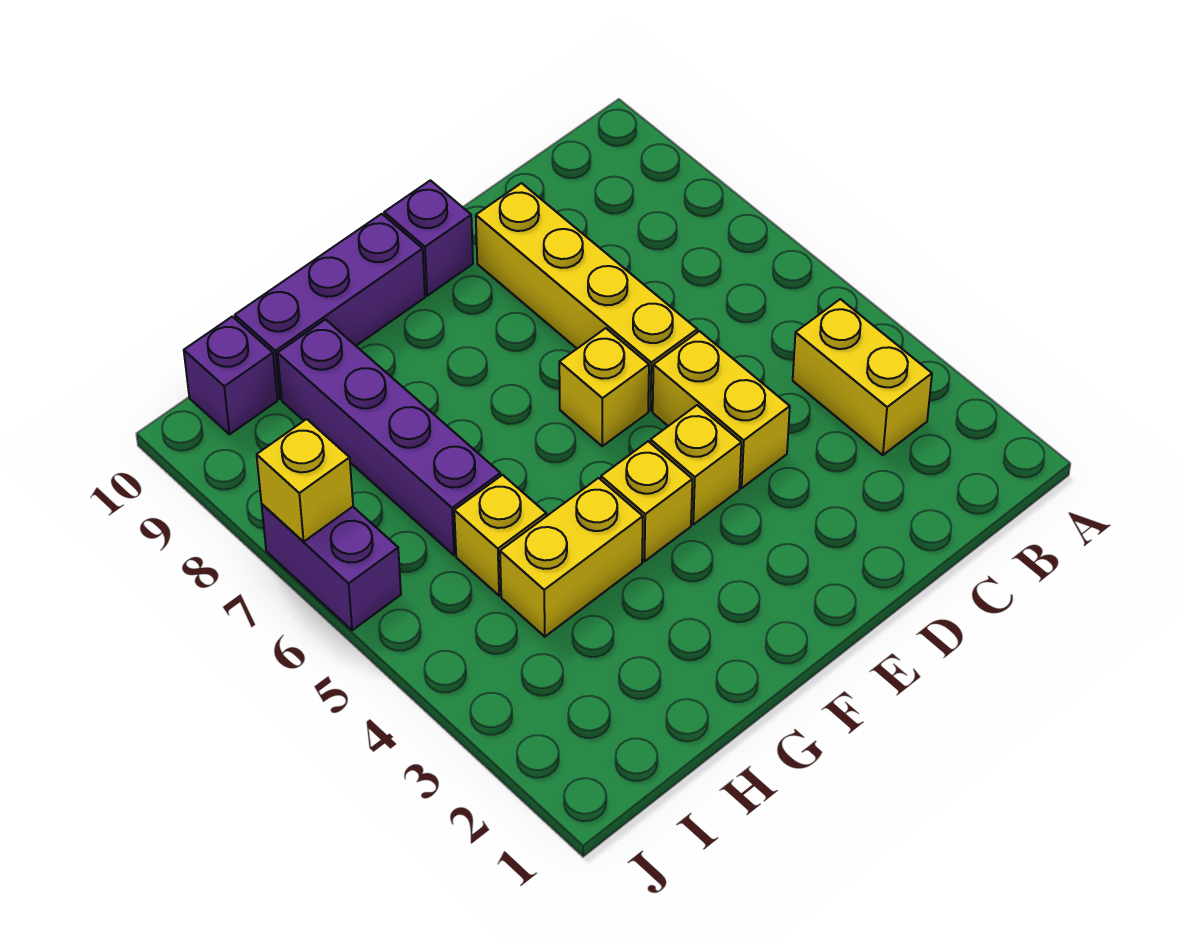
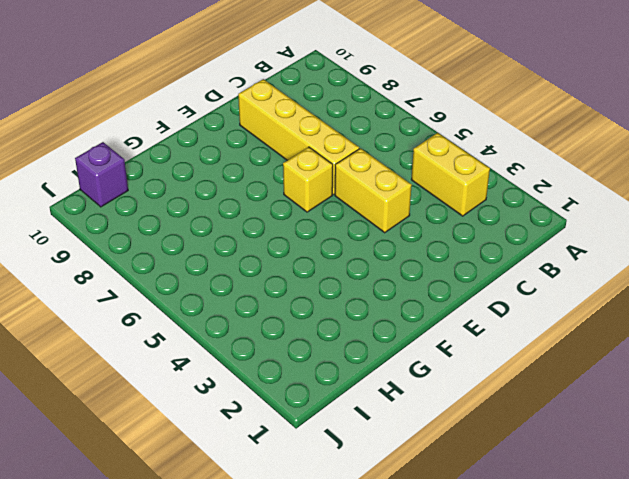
none -> yellow brick E4 level 1
none -> purple brick E10 level 1
none -> yellow brick F4 level 1

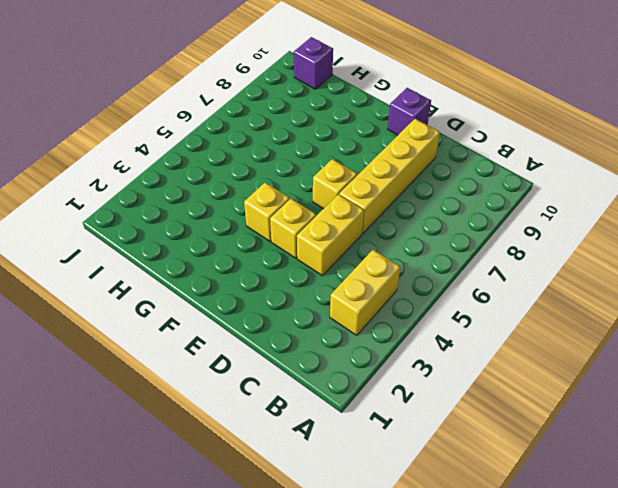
none -> purple brick F10:H10 level 1
none -> yellow brick G4:H4 level 1
none -> yellow brick H5 level 1

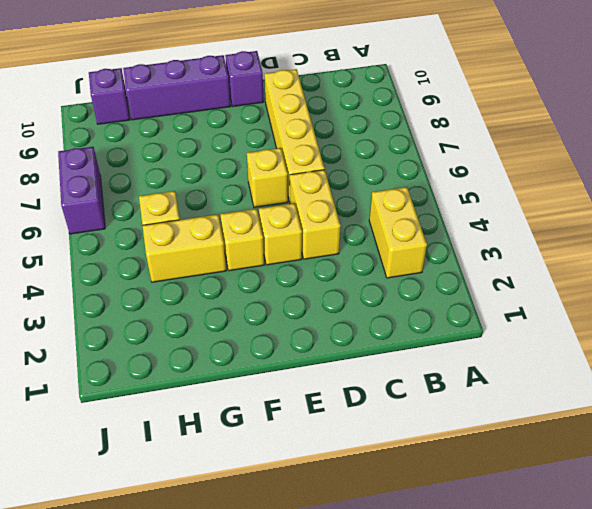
none -> purple brick H6:H9 level 1
none -> yellow brick J7 level 2

